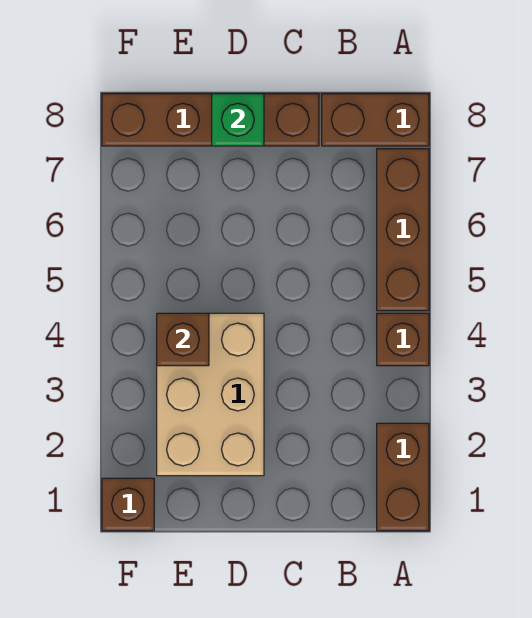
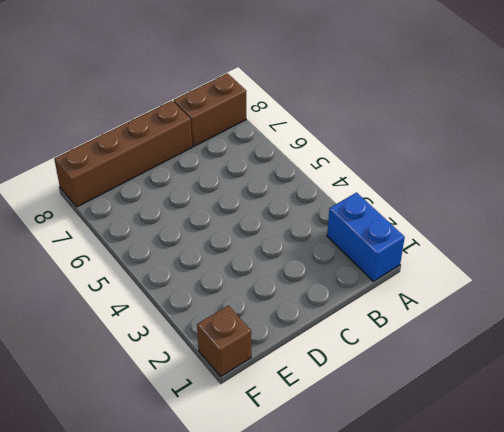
blue brick A1:A2 level 1 -> brown brick A1:A2 level 1
none -> brown brick A4 level 1
none -> brown brick A5:A7 level 1

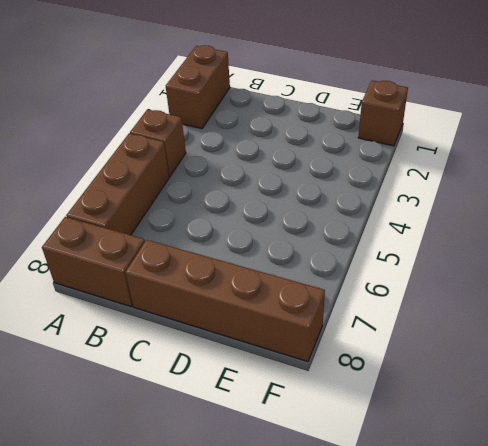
none -> tan brick D2:E4 level 1
none -> green brick D8 level 2

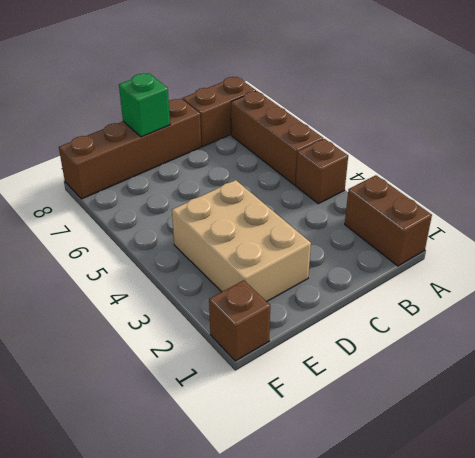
none -> brown brick E4 level 2

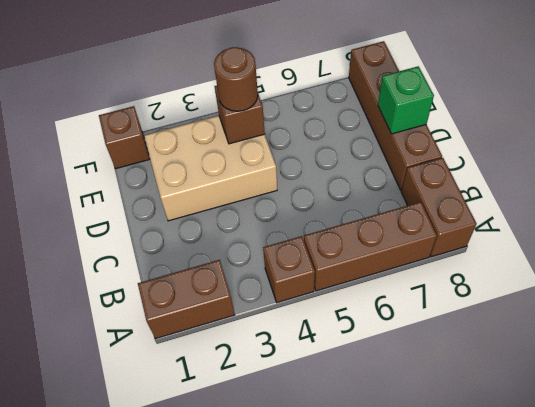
brown round brick E4 level 3 -> none

